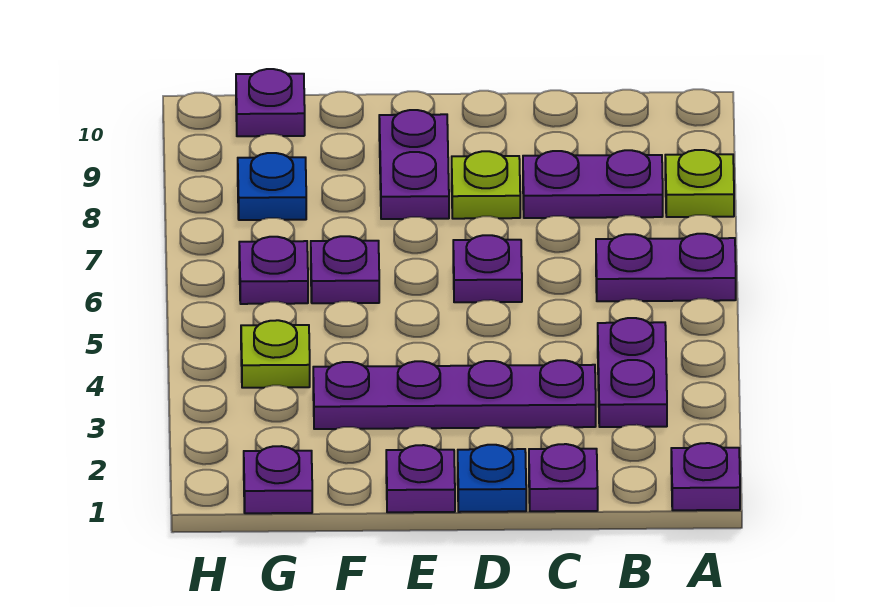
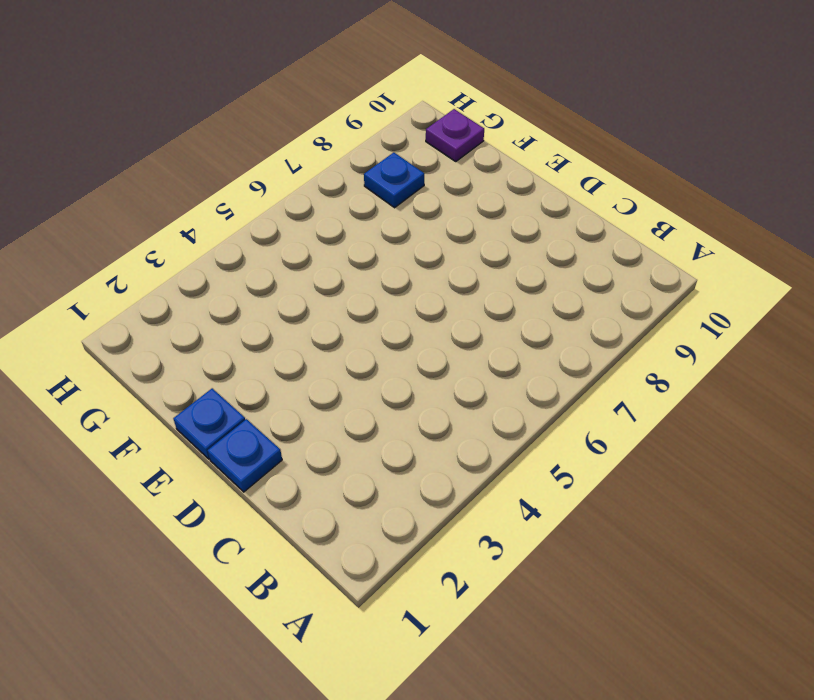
blue plate E1 level 1 -> purple plate E1 level 1
none -> purple plate A1 level 1
none -> purple plate A6:B6 level 1
none -> lime plate A8 level 1

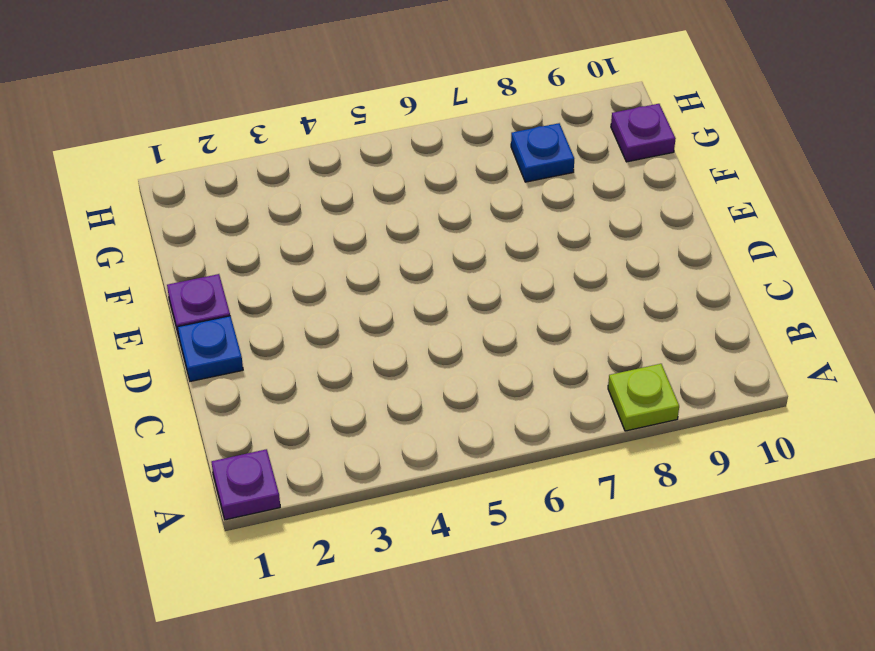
none -> purple plate A6:B6 level 1
none -> purple plate B3:B4 level 1
none -> purple plate B8:C8 level 1

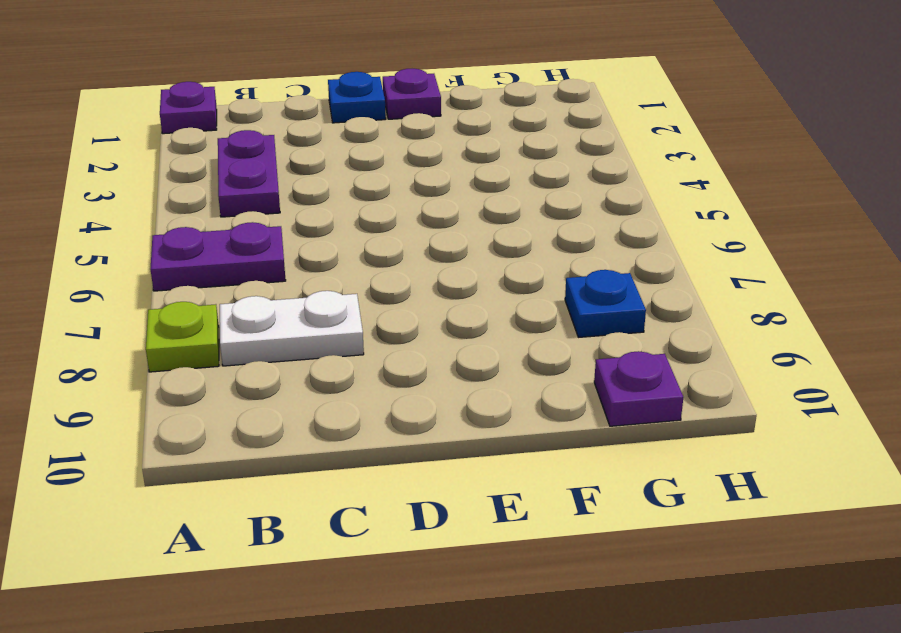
white plate B8:C8 level 1 -> purple plate B8:C8 level 1
none -> purple plate C1 level 1
none -> purple plate C3:F3 level 1
none -> purple plate D6 level 1

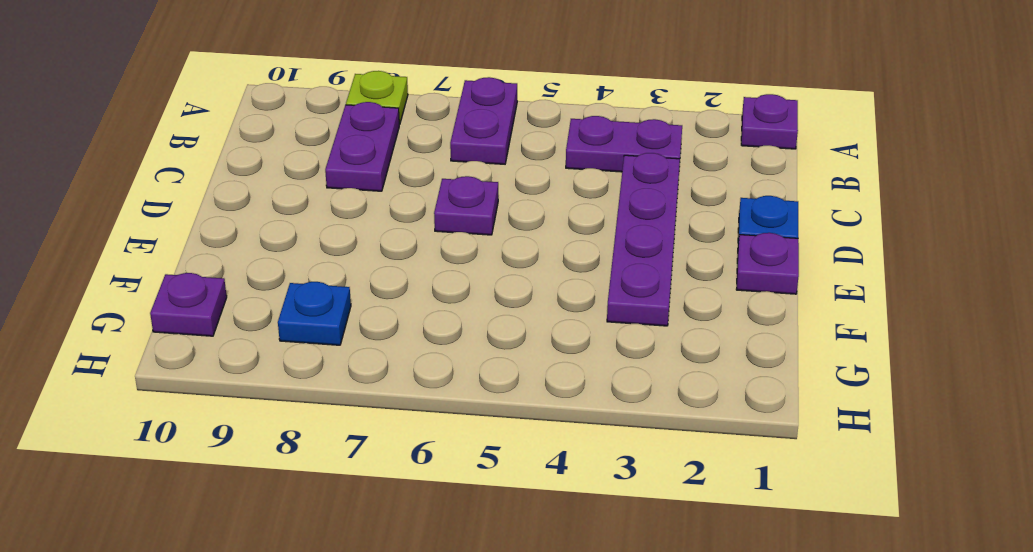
none -> purple plate C1 level 1
none -> lime plate D8 level 1
none -> purple plate E8:E9 level 1

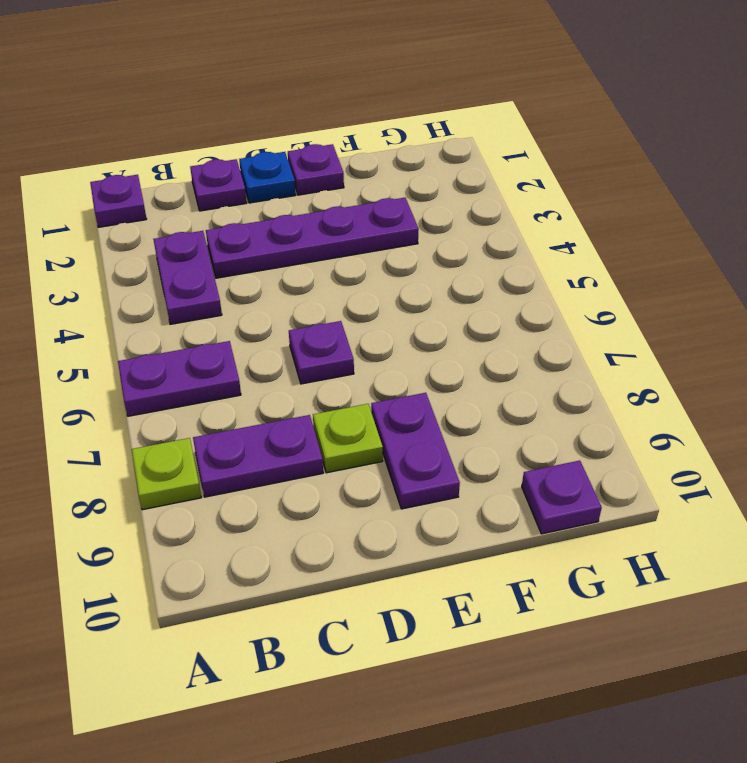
none -> purple plate F6 level 1
none -> purple plate G1 level 1
none -> lime plate G4 level 1

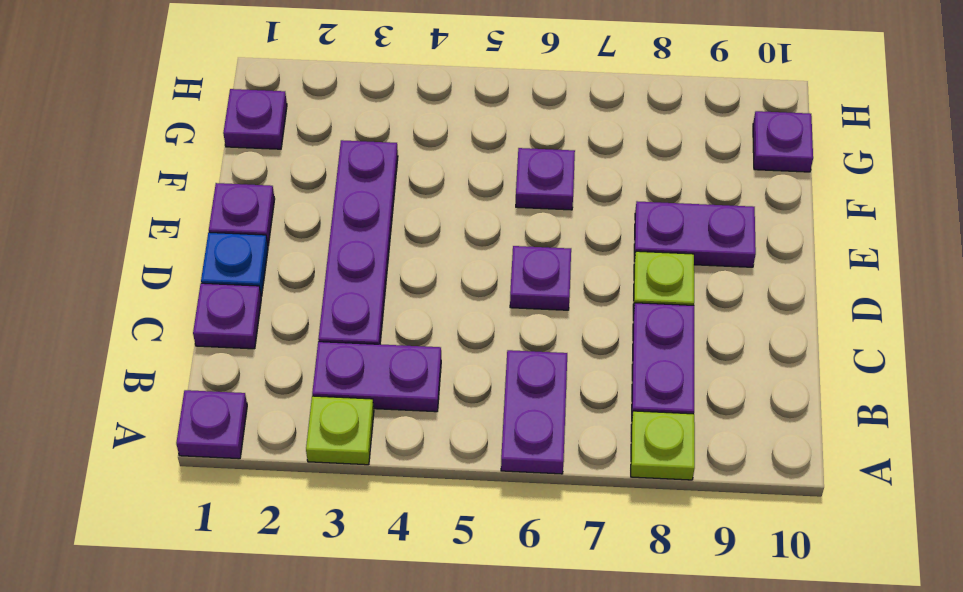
lime plate A3 level 1 -> lime plate G4 level 1
none -> purple plate G6 level 1
none -> blue plate G8 level 1

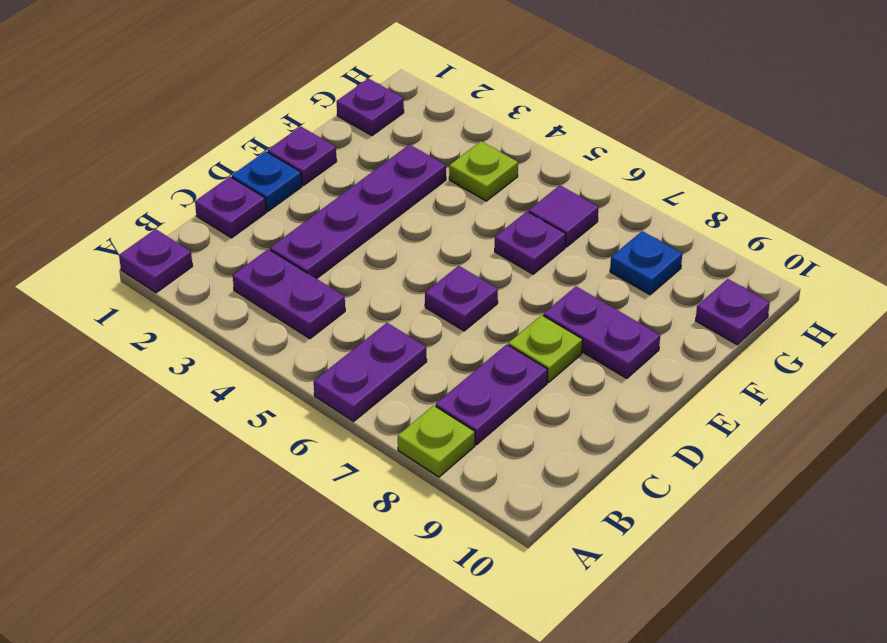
purple tile G6 level 1 -> purple plate G6 level 1

